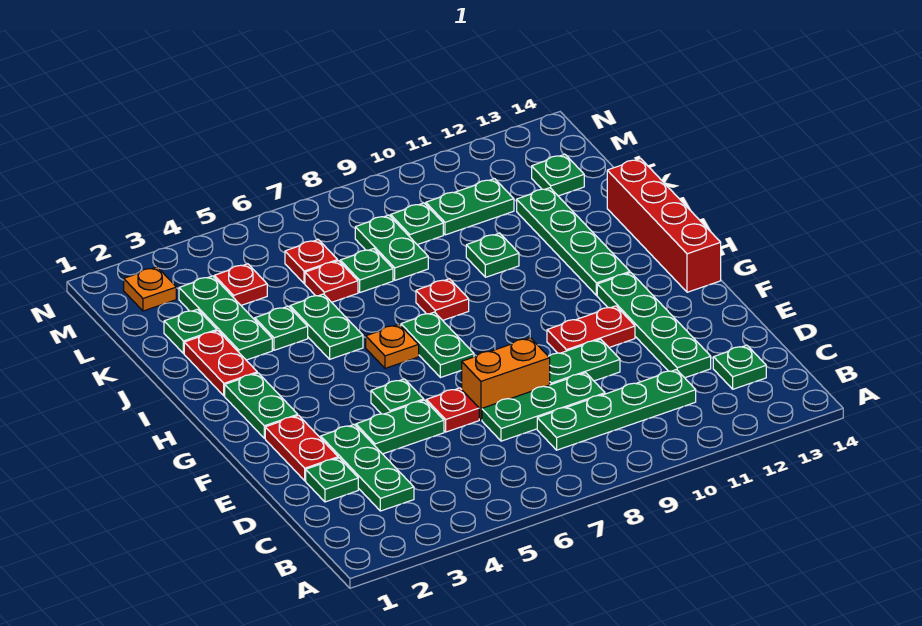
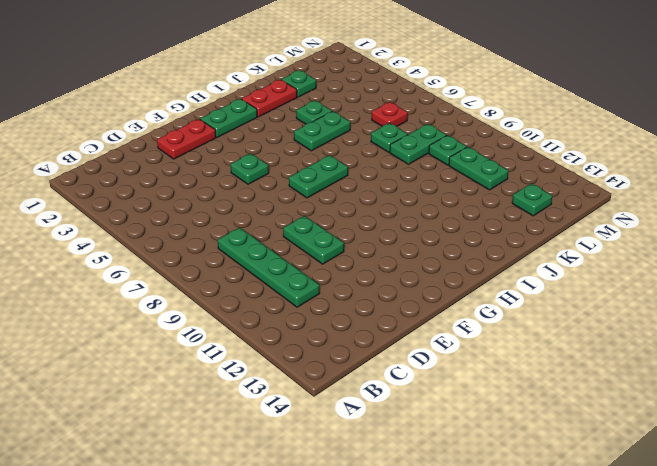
none -> green plate C3:E3 level 1
none -> green plate C13 level 1
none -> green plate D2 level 1
none -> green plate D7:D9 level 1

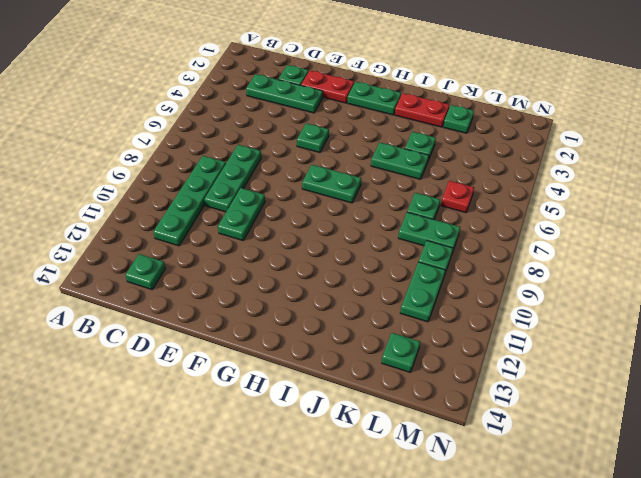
none -> green plate D12:G12 level 1
none -> green plate E4:E5 level 1
none -> red plate E6 level 1
none -> orange brick E7:E8 level 1

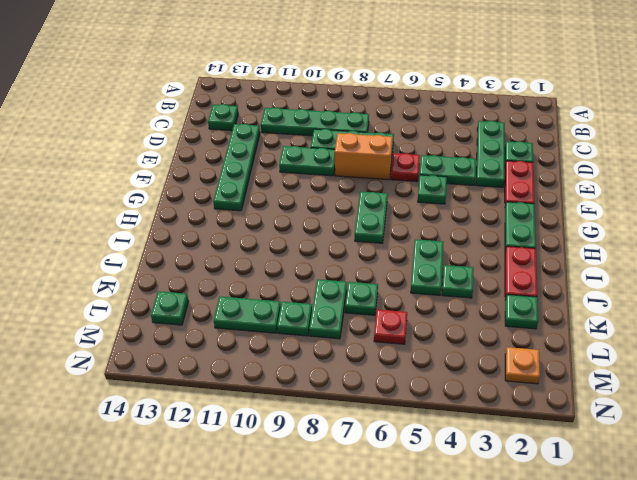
none -> red plate F10:F11 level 1
none -> red brick G14:J14 level 1
none -> orange plate H6 level 1
none -> green plate H12:K12 level 1

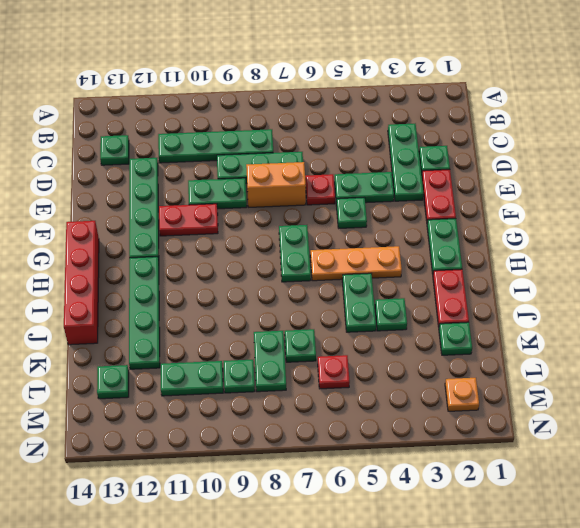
orange plate H4:H6 level 1 -> orange plate H6 level 1
none -> red plate I8 level 1
none -> green plate J3:L3 level 1
none -> green plate J10 level 1
none -> red plate K6 level 1

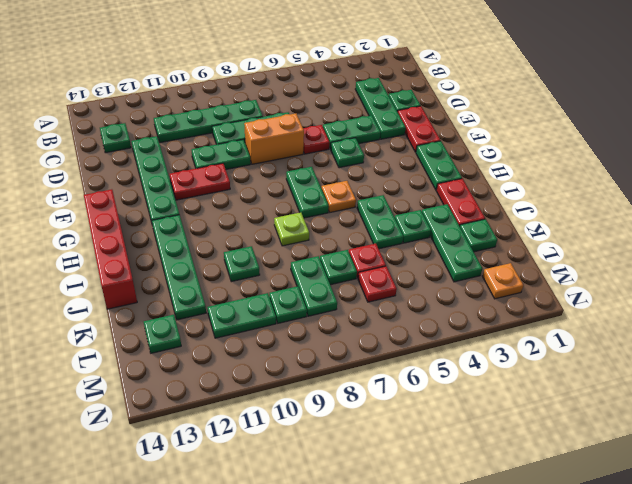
lime plate I8 level 1 -> red plate I8 level 1
none -> red plate L4 level 1

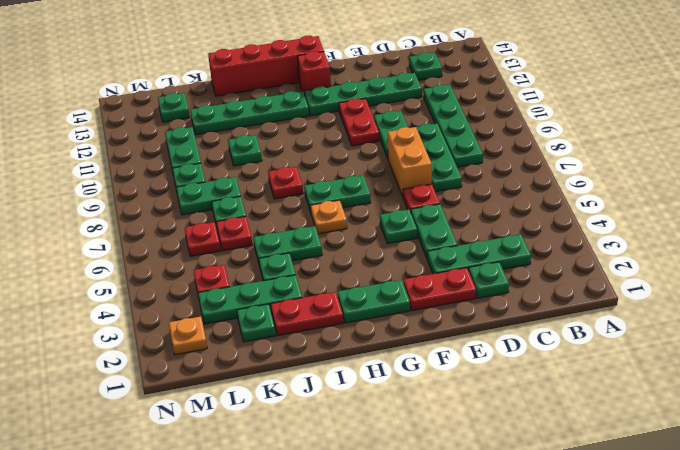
red brick G13 level 1 -> none

